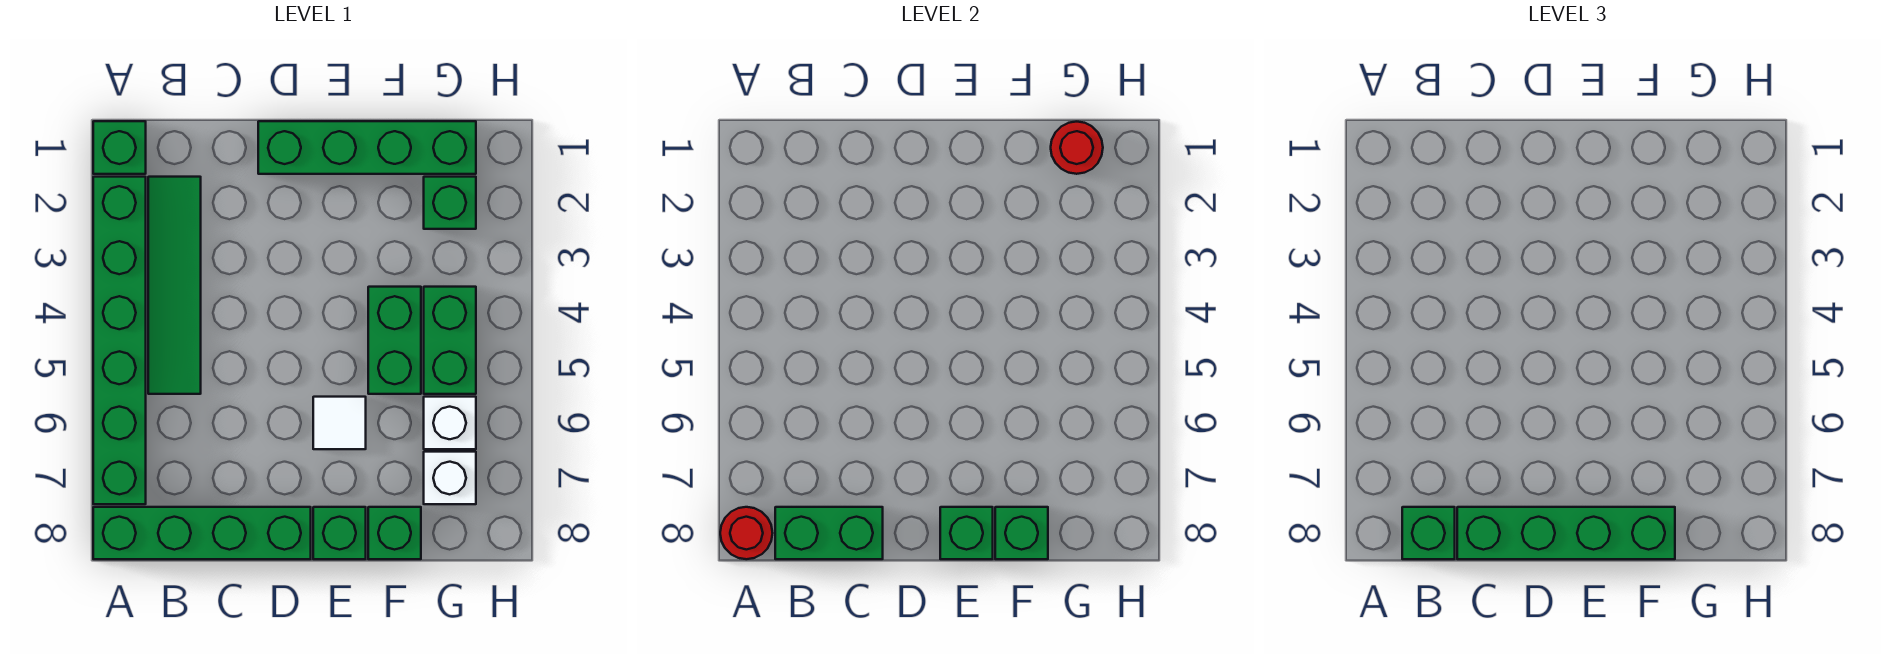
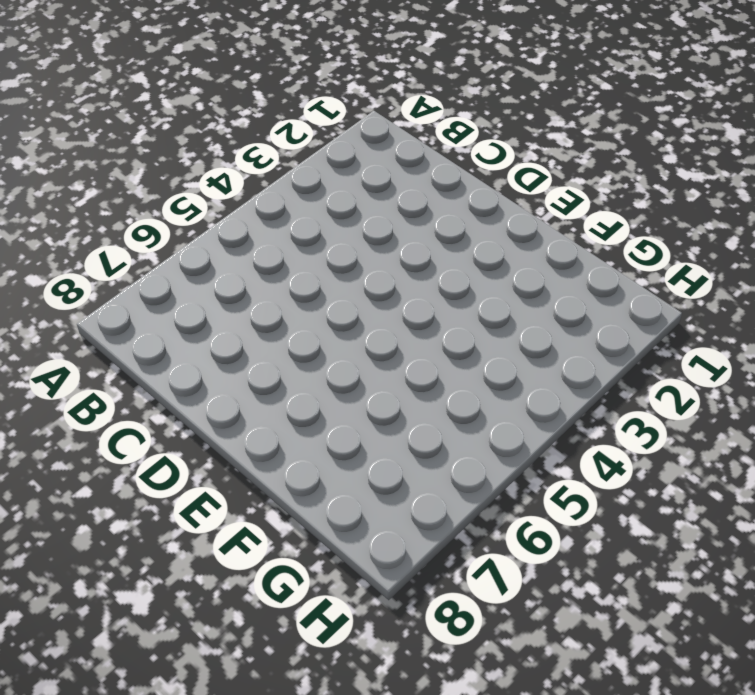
none -> green brick A1 level 1
none -> green brick A2:A7 level 1
none -> green brick A8:D8 level 1

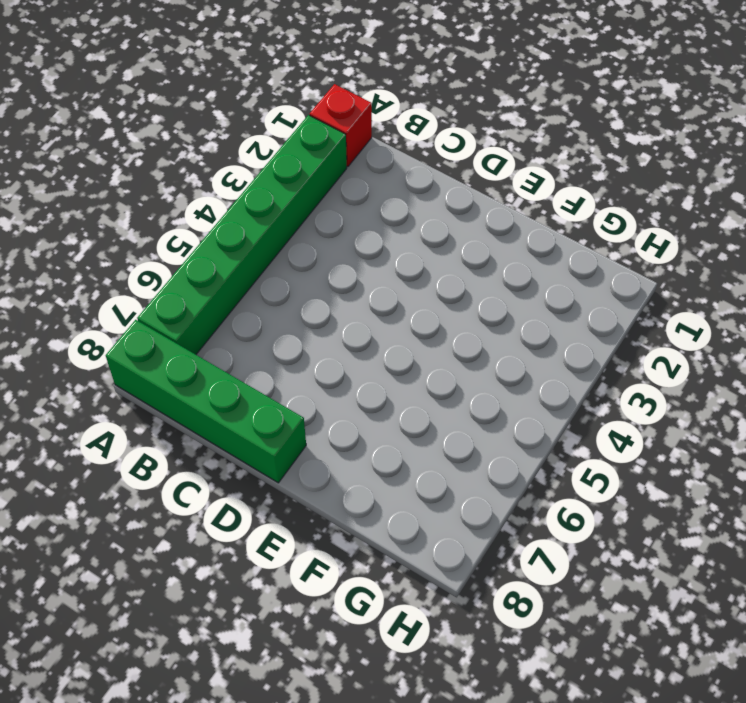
red brick A1 level 1 -> green brick A1 level 1
none -> green tile B2:B5 level 1
none -> green brick D1:G1 level 1
none -> white tile E6 level 1

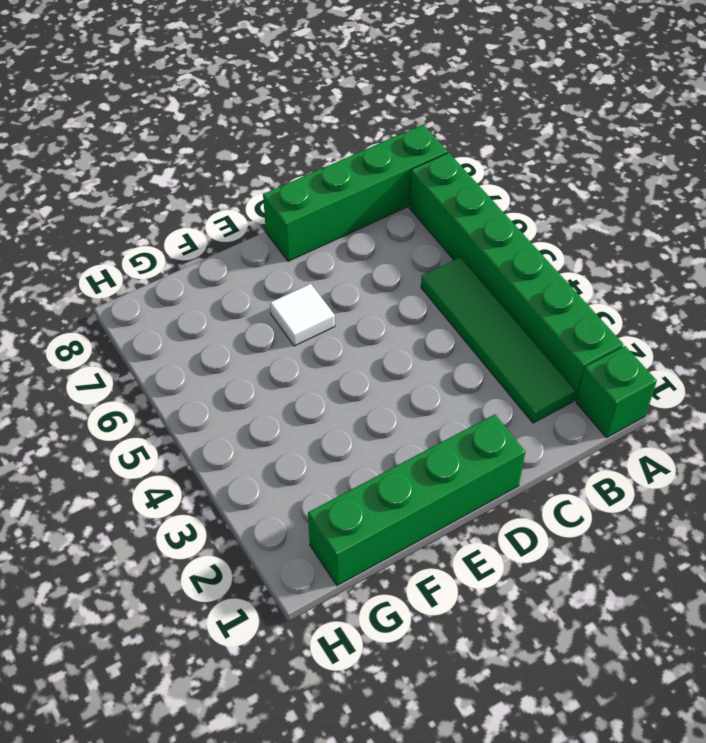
none -> green brick E8 level 1
none -> green brick F4:F5 level 1
none -> green brick F8 level 1

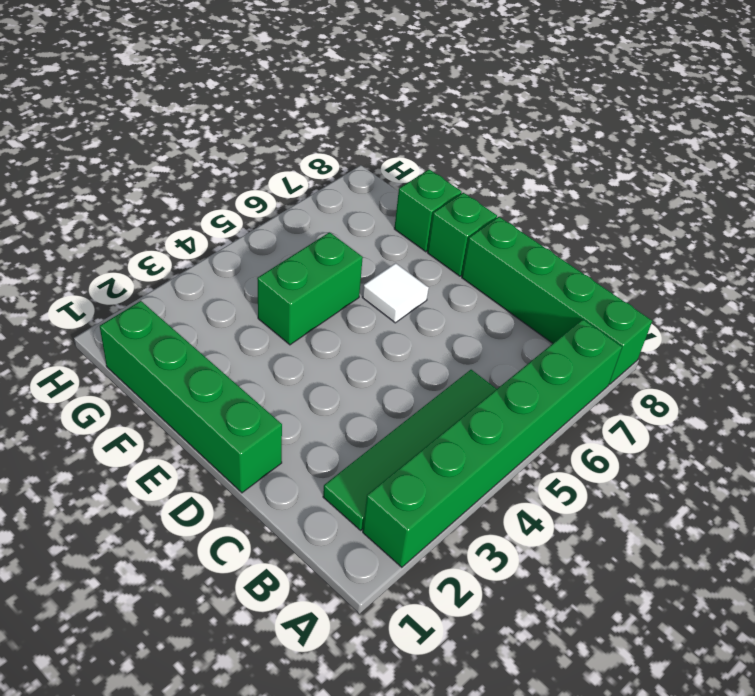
none -> green brick A1 level 1
none -> green brick G2 level 1
none -> green brick G4:G5 level 1

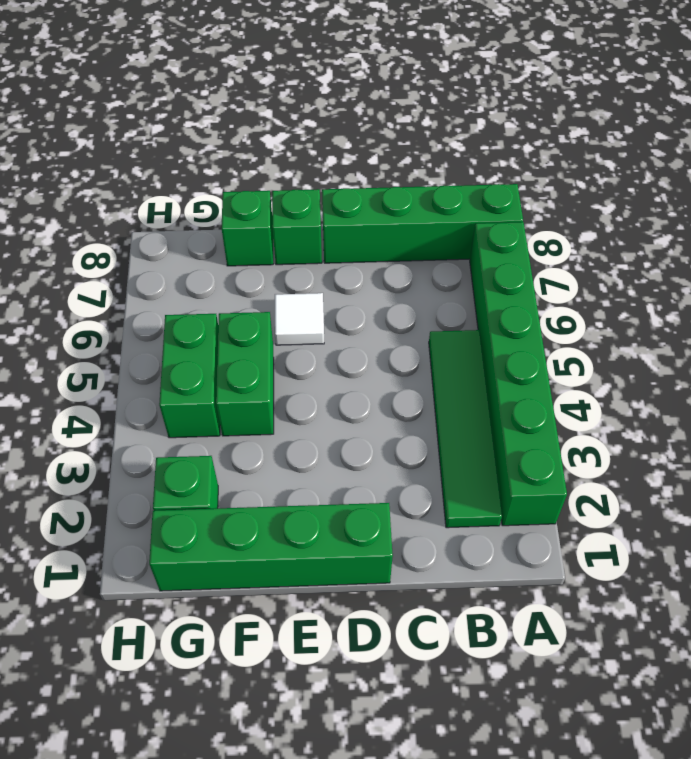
none -> green brick A1 level 1
none -> white brick G6 level 1
none -> white brick G7 level 1

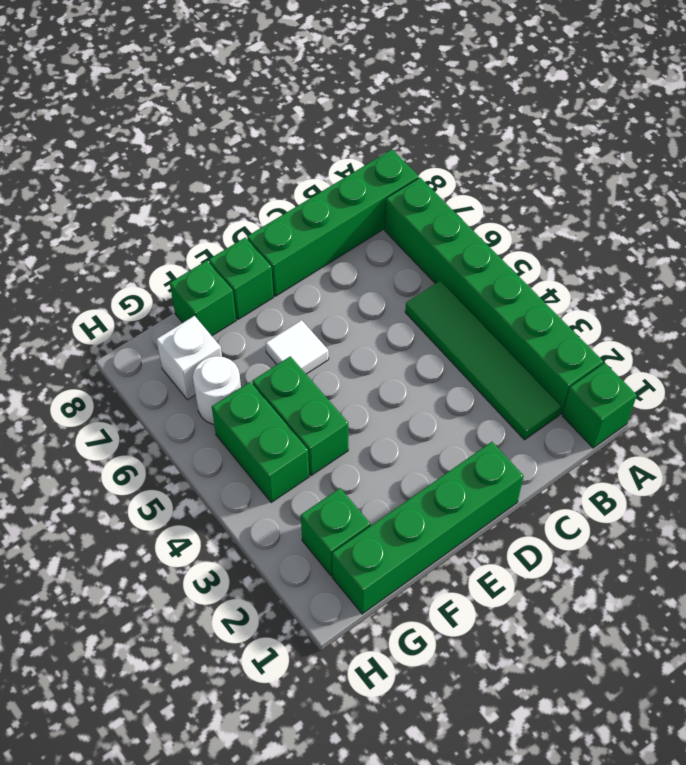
white round brick G6 level 1 -> white brick G6 level 1
none -> red round brick A8 level 2
none -> green brick B8:C8 level 2
none -> green brick E8 level 2

